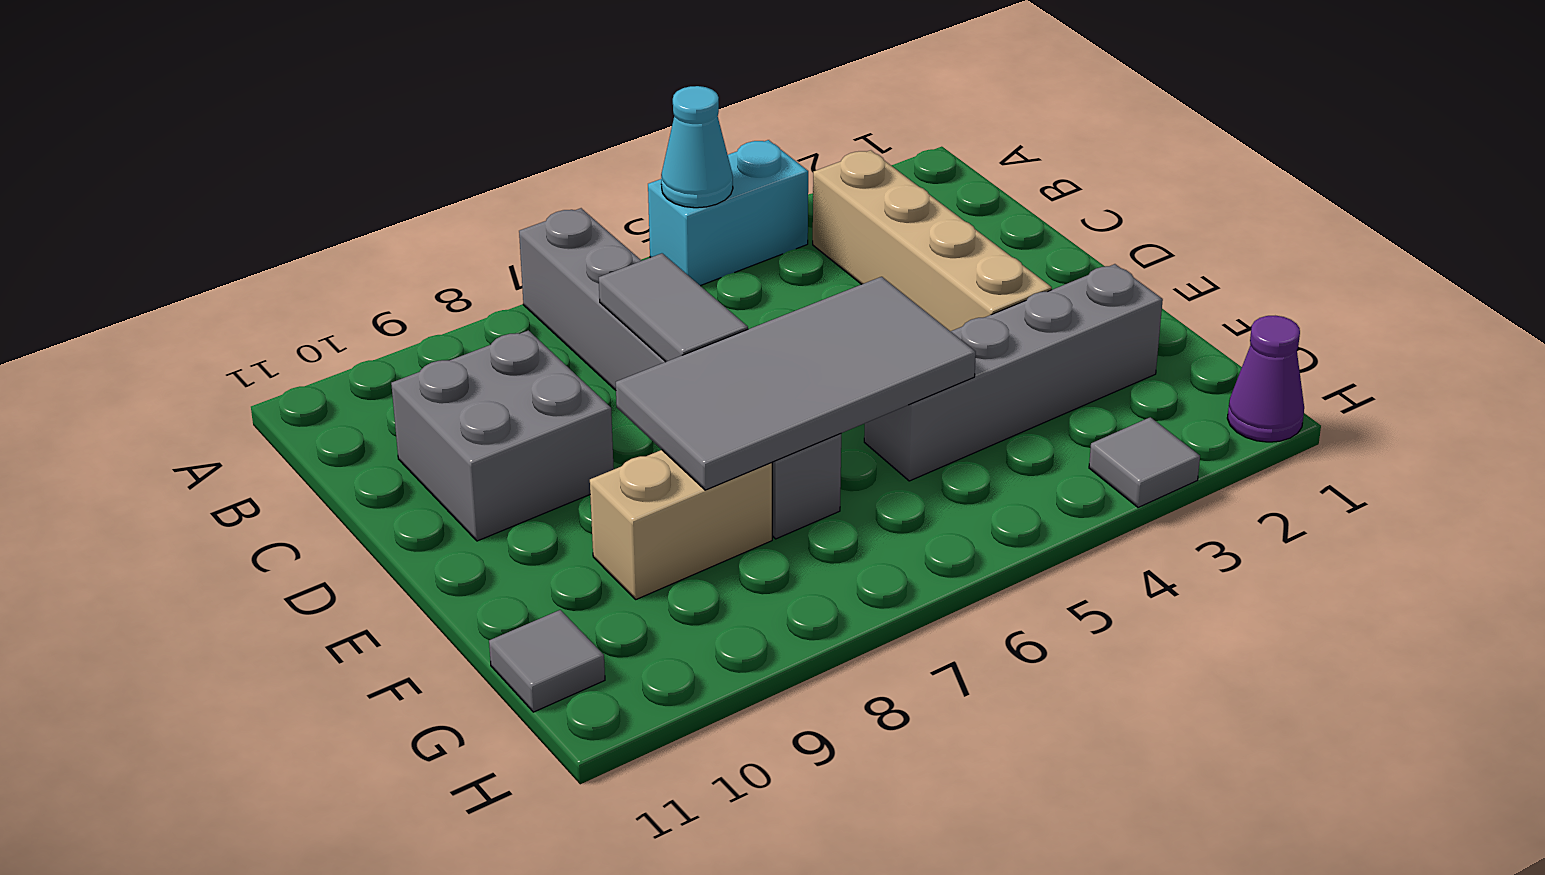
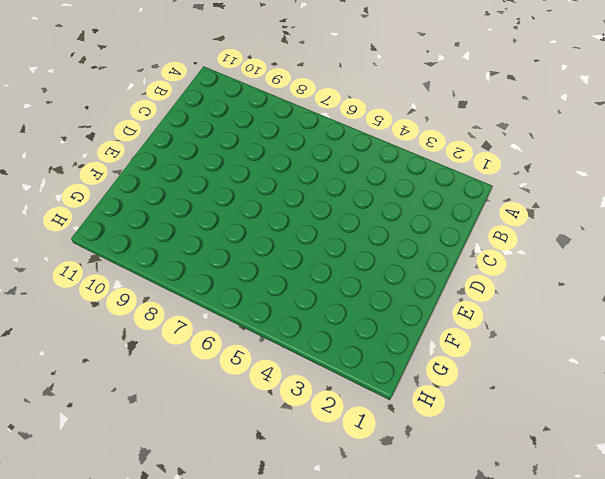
none -> cyan brick A4:A5 level 1
none -> grey brick A7:F7 level 1
none -> tan brick B3:E3 level 1

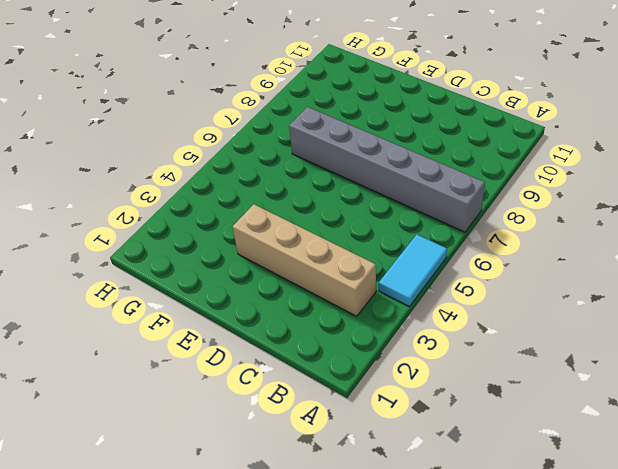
cyan tile A4:A5 level 1 -> cyan brick A4:A5 level 1
none -> grey brick C9:D10 level 1
none -> grey brick F2:F5 level 1
none -> tan brick F8:F9 level 1

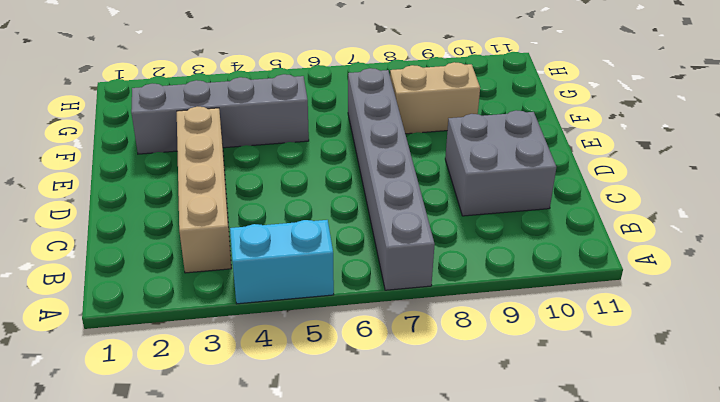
none -> grey tile G11 level 1
none -> purple cone H1 level 1
none -> grey tile H3 level 1

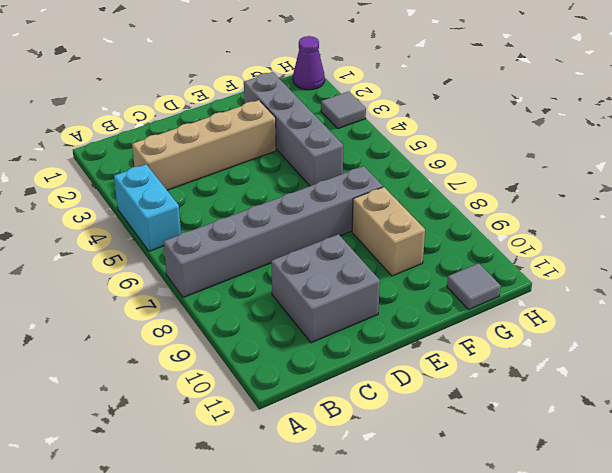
none -> cyan cone A5 level 2
none -> grey tile C7:D7 level 2
none -> grey tile E5:F8 level 2

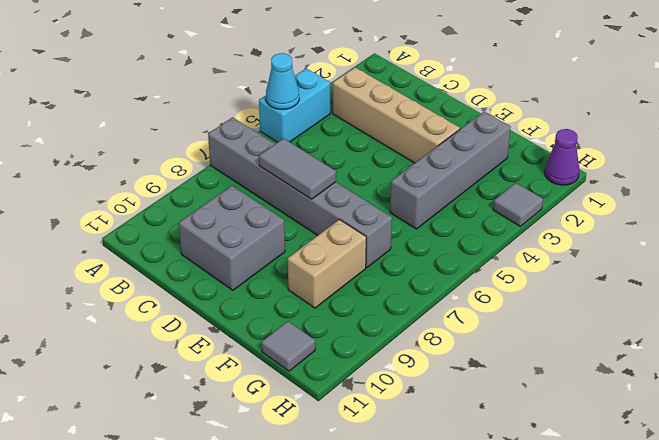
none -> grey tile E5:F8 level 2

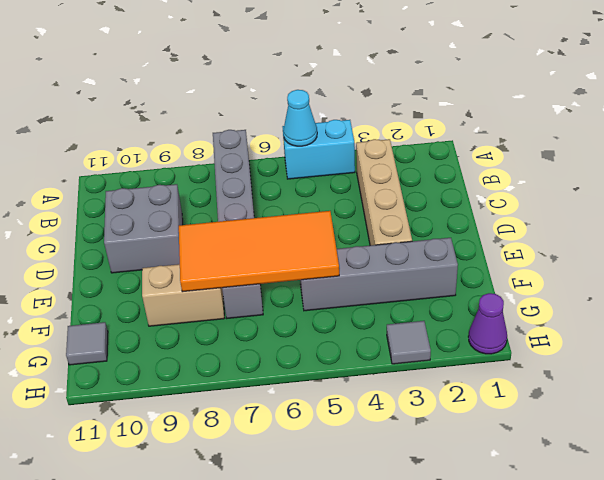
orange tile E5:F8 level 2 -> grey tile E5:F8 level 2
none -> grey tile C7:D7 level 2

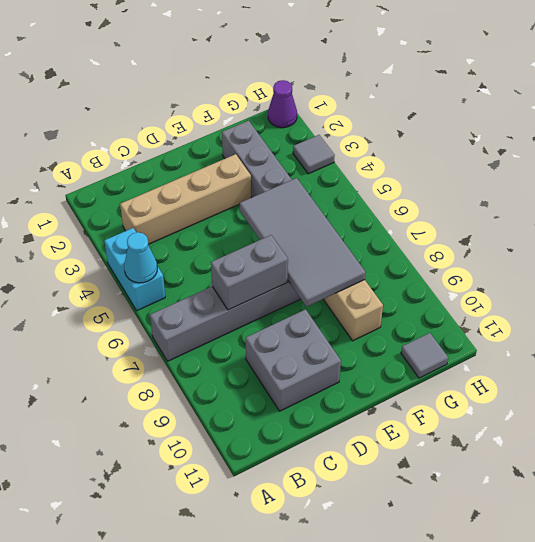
grey brick C7:D7 level 2 -> grey tile C7:D7 level 2

